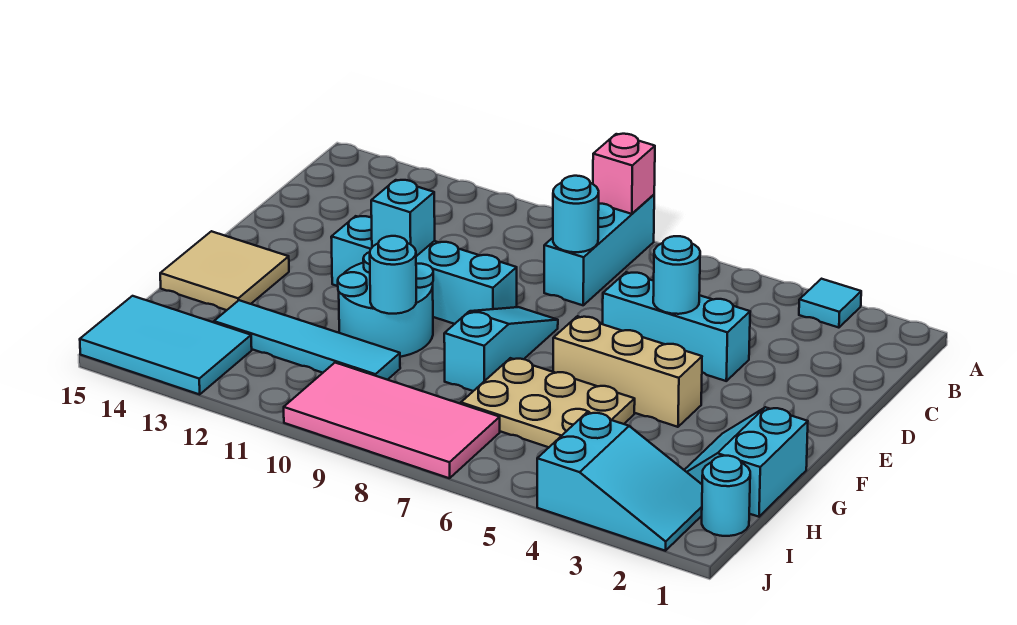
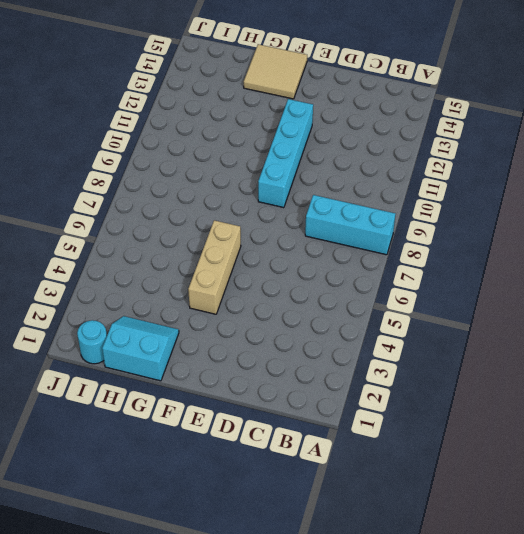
none -> cyan tile A3 level 1
none -> cyan brick D4:D6 level 1
none -> cyan slope E8:G8 level 1 top G

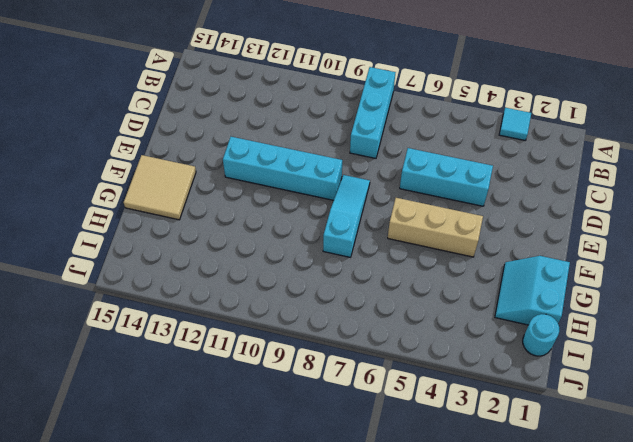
none -> cyan round brick F10:G11 level 1
none -> tan plate G5:H7 level 1
none -> cyan tile H10:H13 level 1

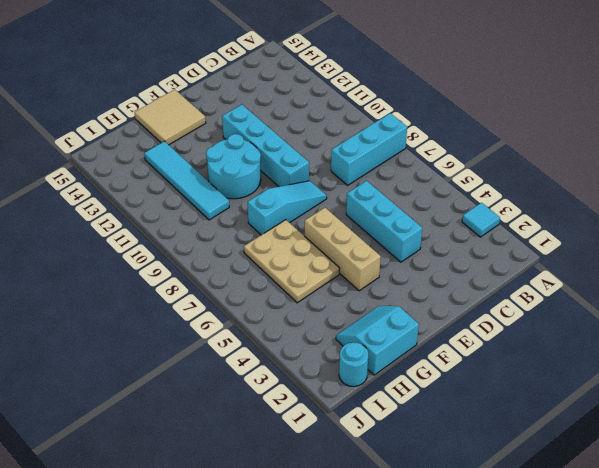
none -> cyan slope I2:J4 level 1 top 4
none -> pink tile I7:J10 level 1
none -> cyan tile I13:J15 level 1

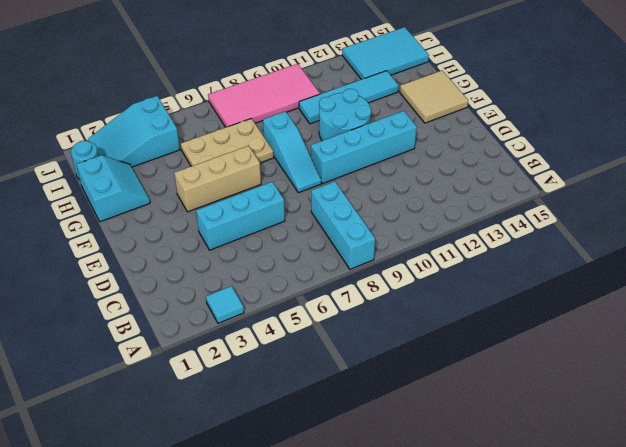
none -> pink brick A8 level 2
none -> cyan round brick C8 level 2
none -> cyan round brick D5 level 2

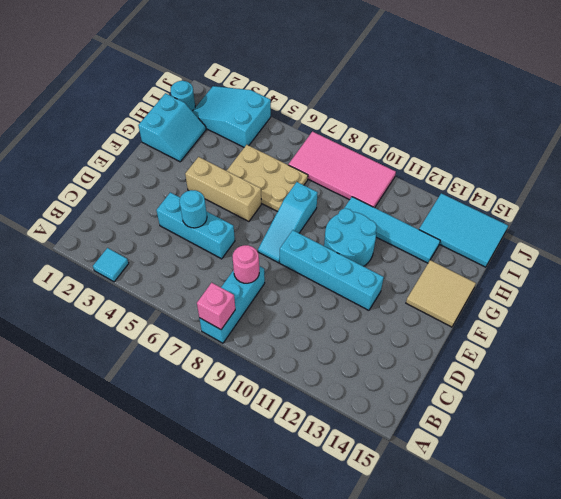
pink round brick C8 level 2 -> cyan round brick C8 level 2
none -> cyan brick E11 level 2
none -> cyan round brick G10 level 2

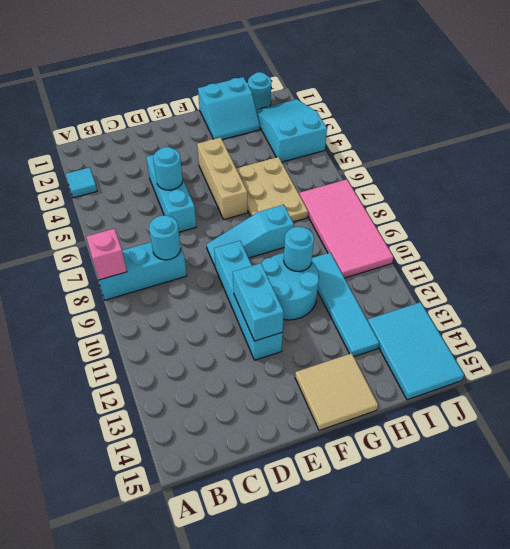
cyan brick E11:E12 level 2 -> cyan brick E11 level 2

